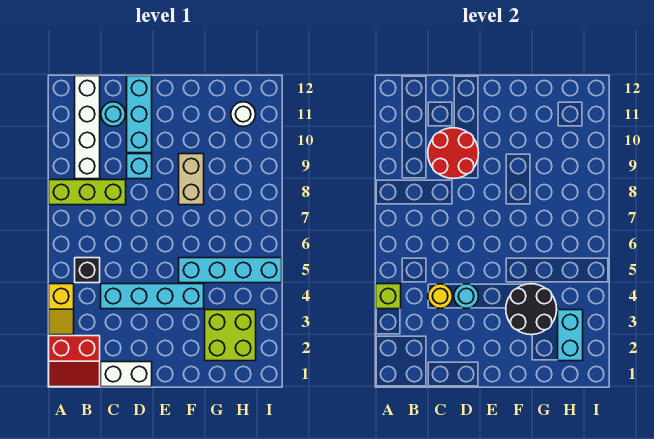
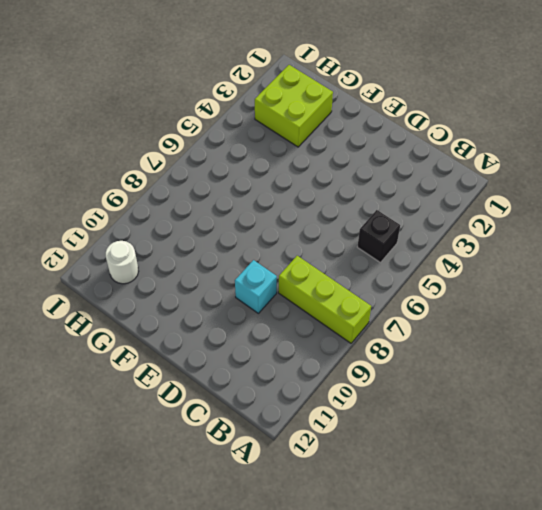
none -> red slope A1:B2 level 1 top 2
none -> yellow slope A3:A4 level 1 top 4
none -> white brick B9:B12 level 1

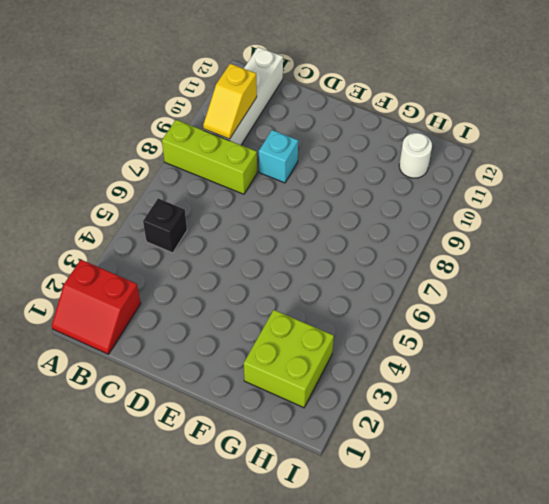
yellow slope B9:B10 level 2 top 10 -> yellow slope A3:A4 level 1 top 4
none -> white brick C1:D1 level 1
none -> cyan brick C4:F4 level 1
none -> cyan round brick C11 level 1

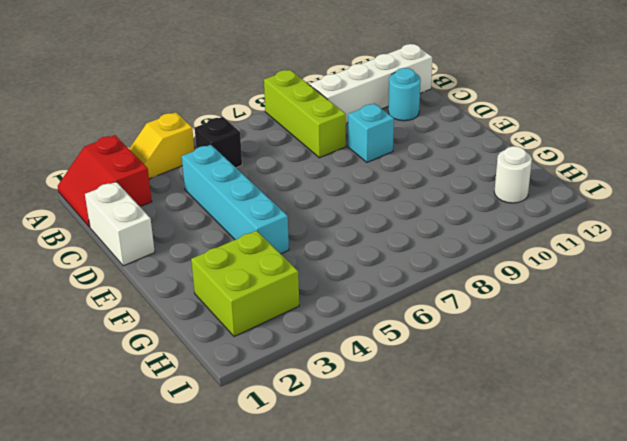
none -> cyan brick D10:D12 level 1
none -> cyan brick F5:I5 level 1
none -> tan brick F8:F9 level 1

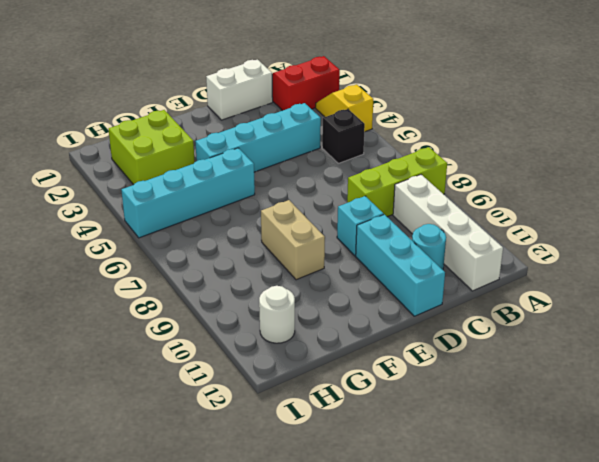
none -> lime brick A4 level 2
none -> yellow round brick C4 level 2
none -> red round brick C9:D10 level 2

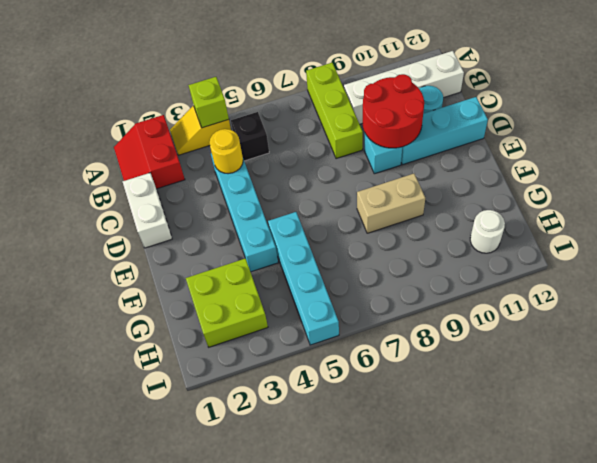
none -> cyan round brick D4 level 2
none -> black round brick F3:G4 level 2
none -> cyan brick H2:H3 level 2

